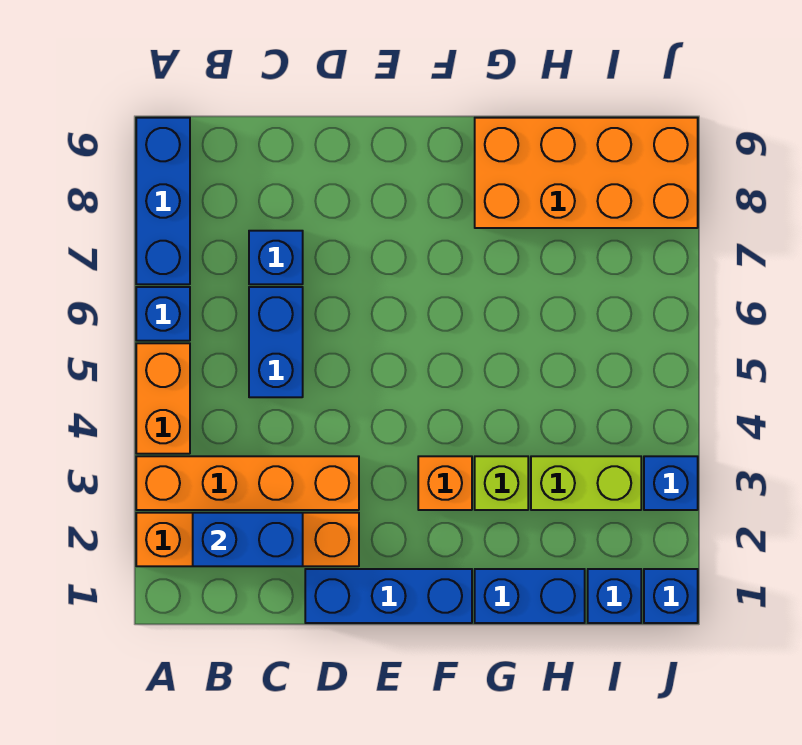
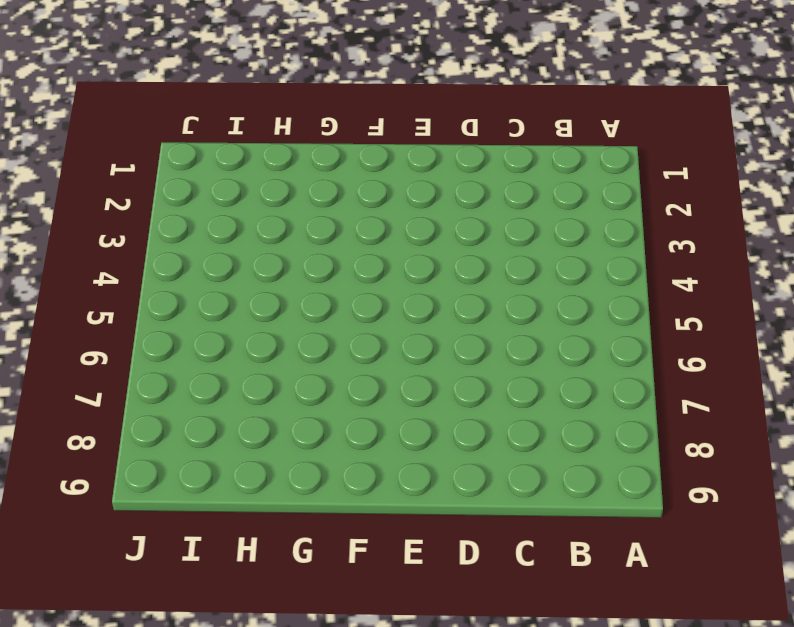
none -> orange brick A2:D2 level 1
none -> orange brick A3:D3 level 1
none -> orange brick A4:A5 level 1

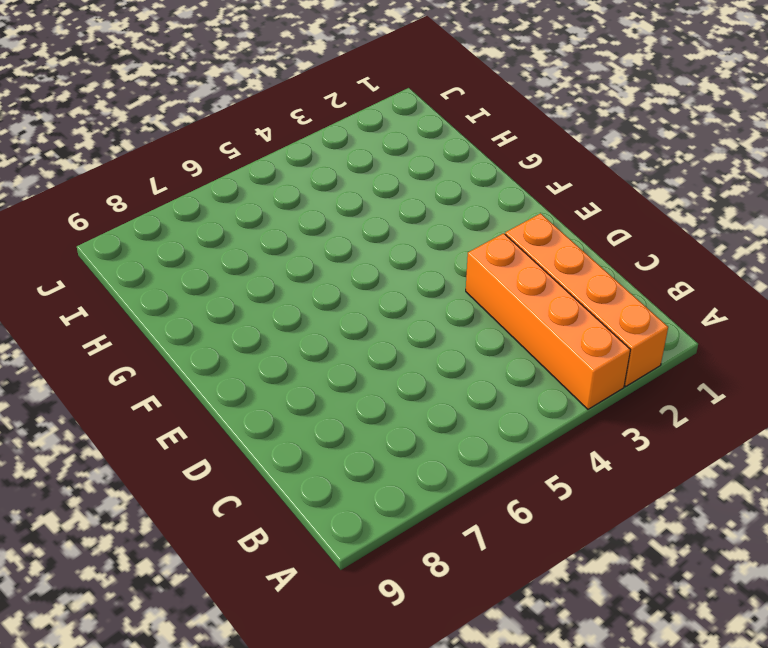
none -> orange brick A4:A5 level 1
none -> blue brick A6 level 1
none -> blue brick A7:A9 level 1

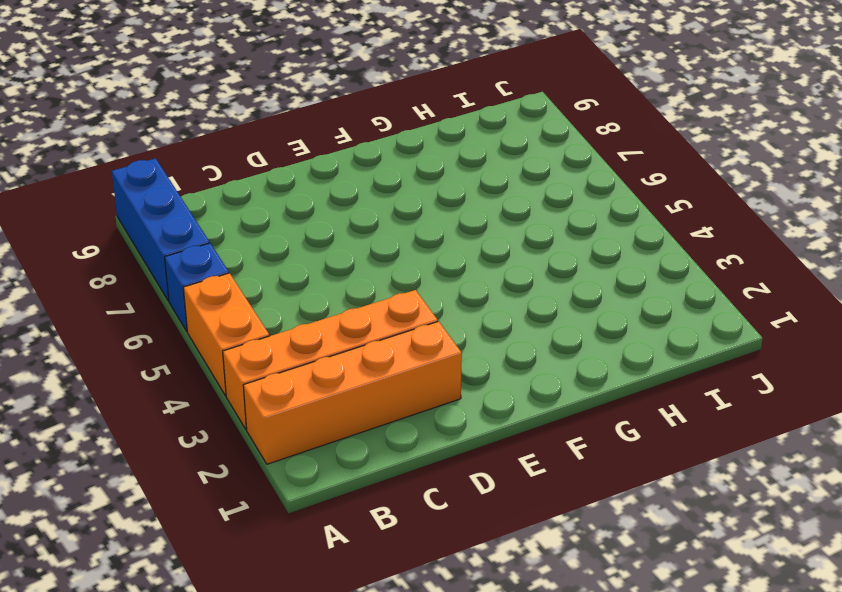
none -> blue brick C5:C6 level 1
none -> blue brick C7 level 1
none -> blue brick D1:F1 level 1

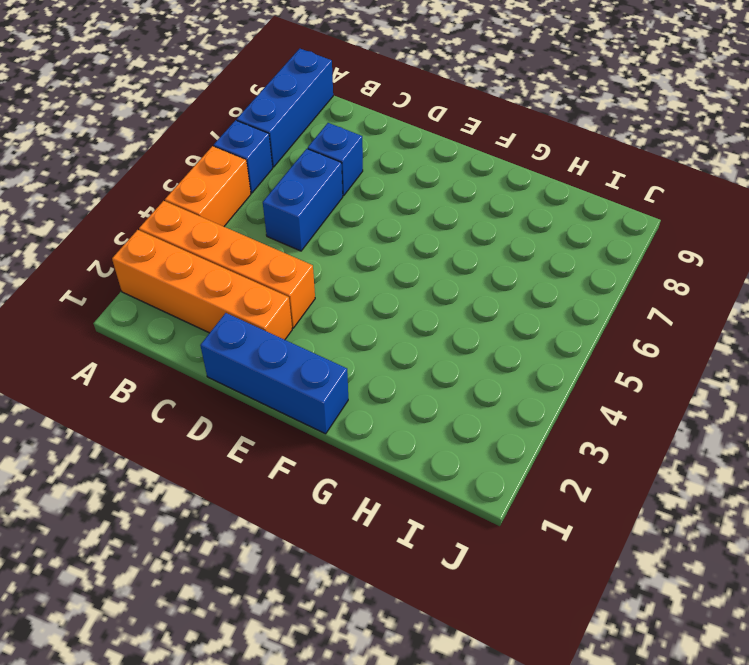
none -> orange brick F3 level 1
none -> blue brick G1:H1 level 1
none -> lime brick G3 level 1

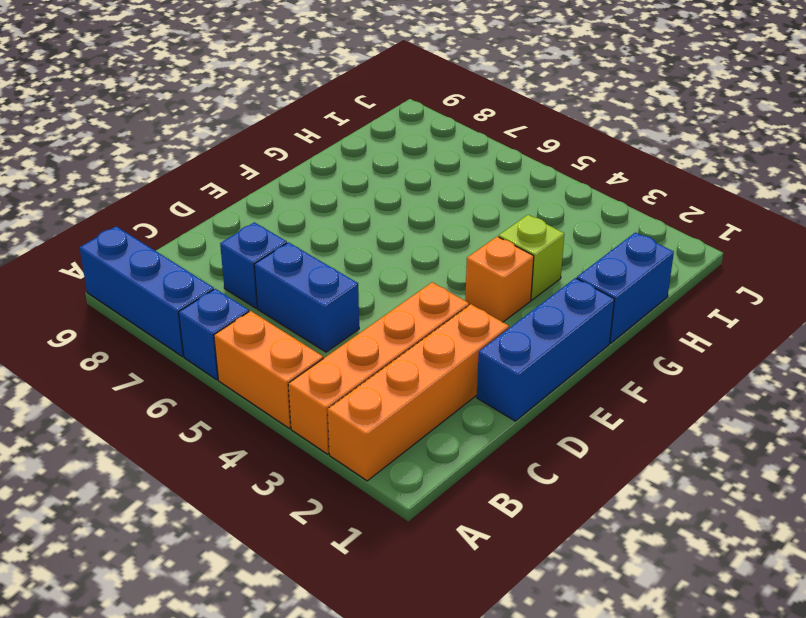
none -> orange brick G8:J9 level 1
none -> lime brick H3:I3 level 1
none -> blue brick I1 level 1

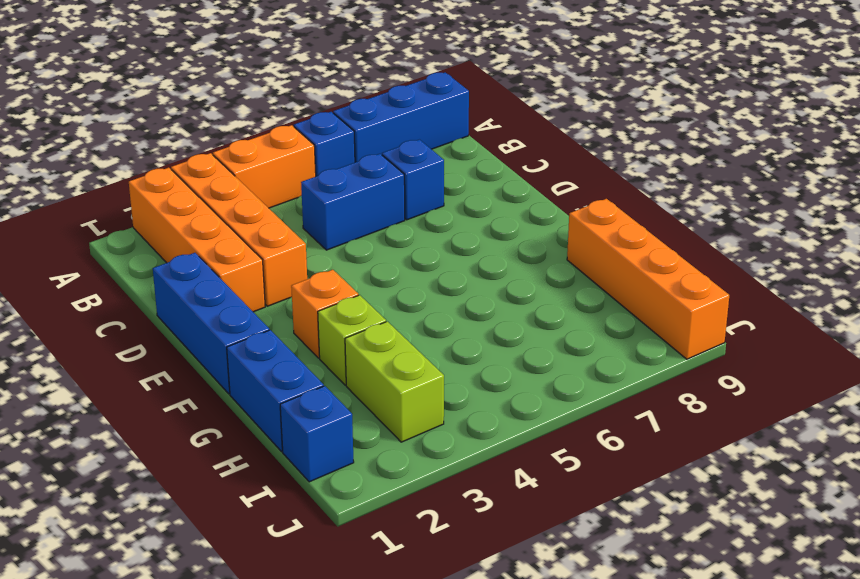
orange brick G9:J9 level 1 -> orange brick G8:J9 level 1
none -> blue brick J1 level 1
none -> blue brick J3 level 1
none -> blue brick B2:C2 level 2

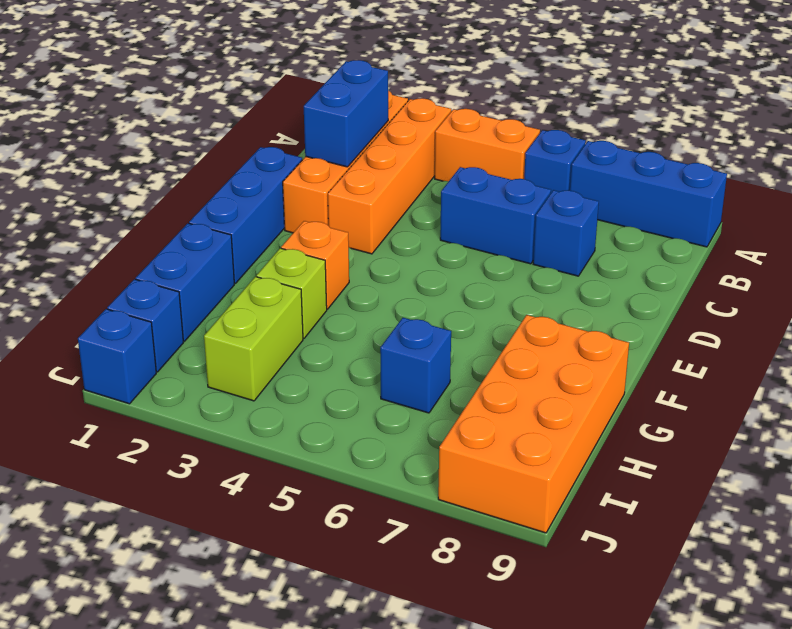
blue brick H6 level 1 -> blue brick J3 level 1

